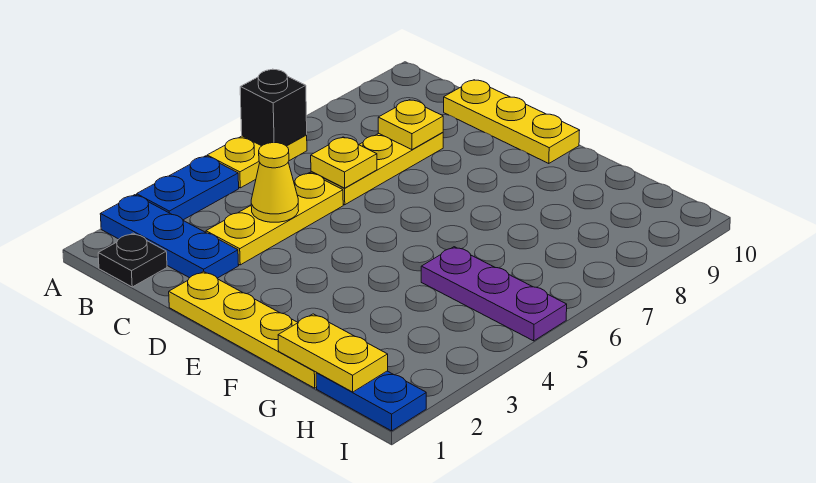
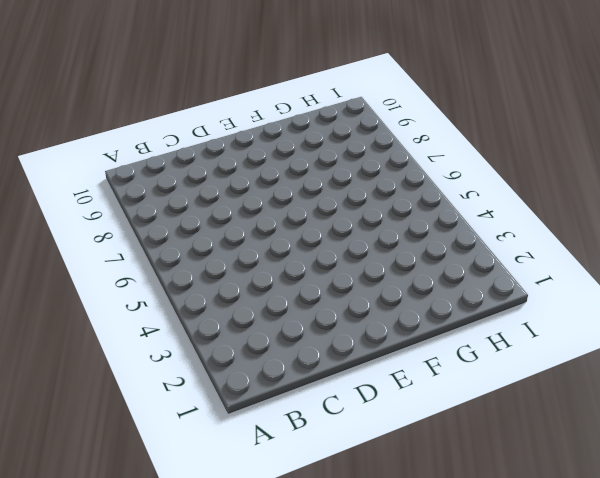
none -> blue plate A2:C2 level 1
none -> blue plate A3:A4 level 1
none -> yellow plate A5:A6 level 1

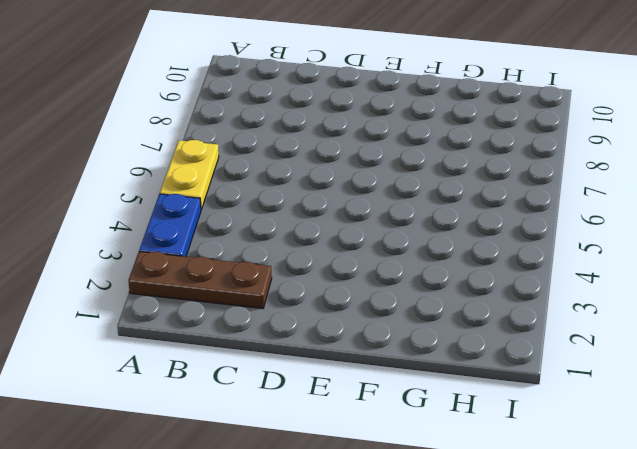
brown plate A2:C2 level 1 -> blue plate A2:C2 level 1
none -> black plate B1 level 1
none -> yellow plate C3:C5 level 1
none -> yellow plate C6:C8 level 1

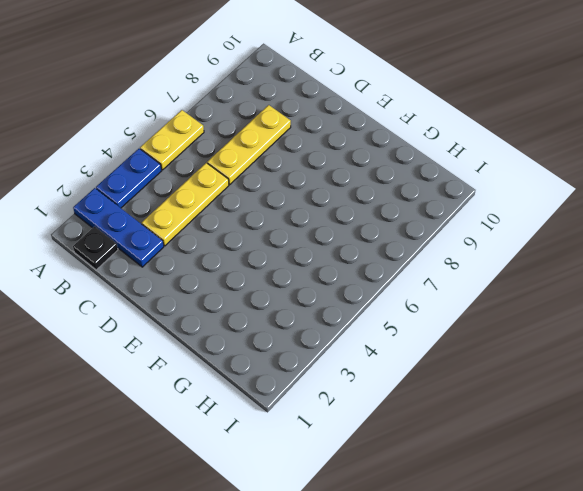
none -> yellow plate C10:E10 level 1
none -> yellow plate D1:G1 level 1
none -> purple plate G5:I5 level 1

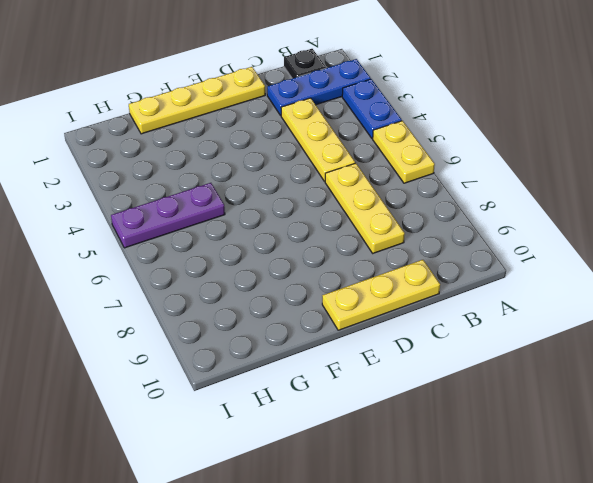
none -> blue plate H1:I1 level 1
none -> black brick A6 level 2
none -> yellow cone C4 level 2

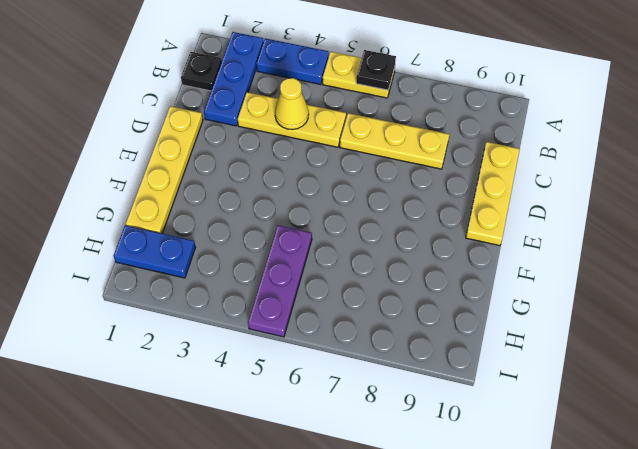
black plate A6 level 2 -> black brick A6 level 2
blue plate H1:H2 level 1 -> blue plate H1:I1 level 1
none -> yellow plate C6 level 2
none -> yellow plate C8 level 2
none -> yellow plate G1:H1 level 2

